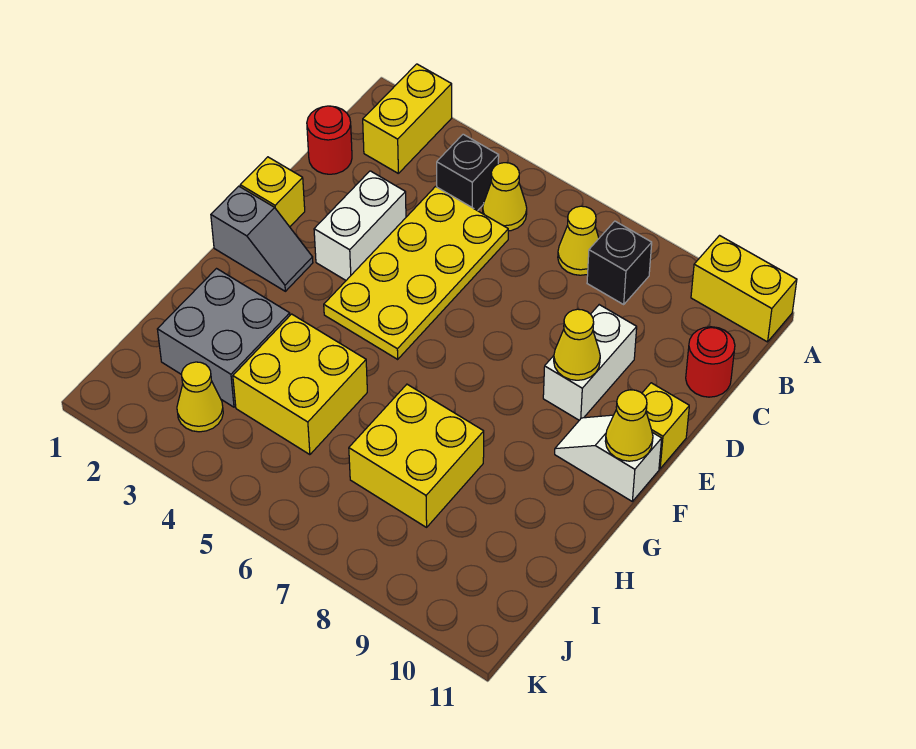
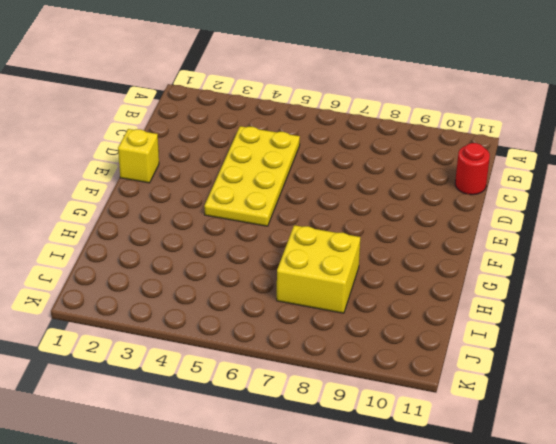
none -> yellow brick A2:B2 level 1
none -> yellow brick A10:A11 level 1
none -> black brick B4 level 1

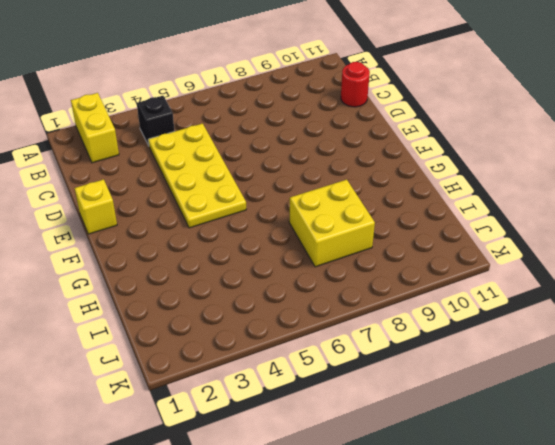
none -> yellow brick A10:A11 level 1
none -> yellow cone B5 level 1
none -> yellow cone B7 level 1

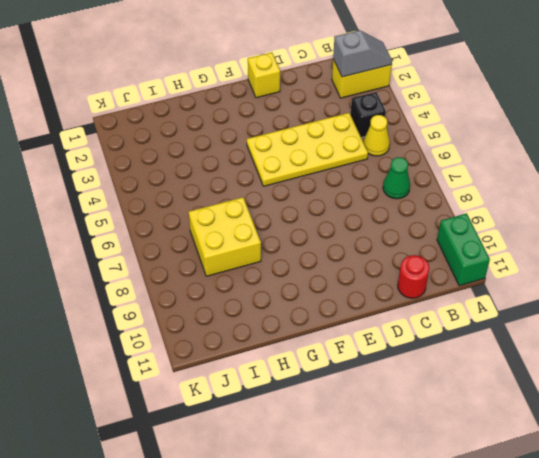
grey slope A2:B2 level 2 top B -> grey slope F1:F2 level 1 top 1
green brick A10:A11 level 1 -> yellow brick A10:A11 level 1
green cone B7 level 1 -> yellow cone B7 level 1
none -> black brick B8 level 1
none -> red round brick C1 level 1
none -> white brick D3:E3 level 1

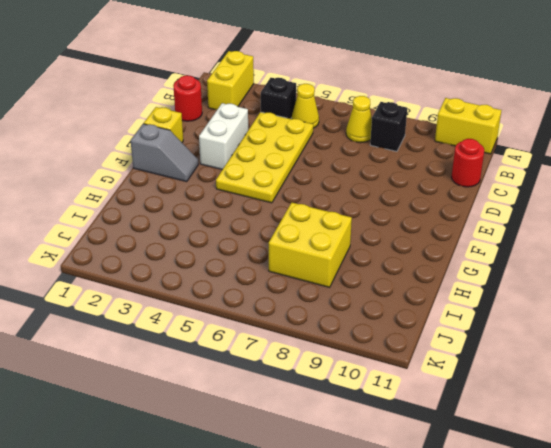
none -> white brick D9:E9 level 1
none -> yellow brick E11 level 1
none -> white slope F10:F11 level 1 top 11

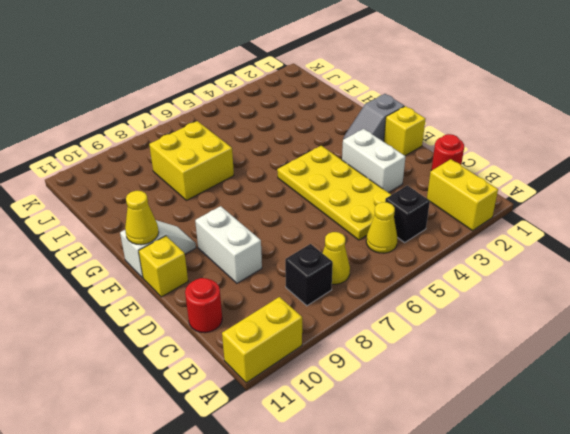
none -> grey brick H2:I3 level 1
none -> yellow brick H4:I5 level 1
none -> yellow cone J3 level 1

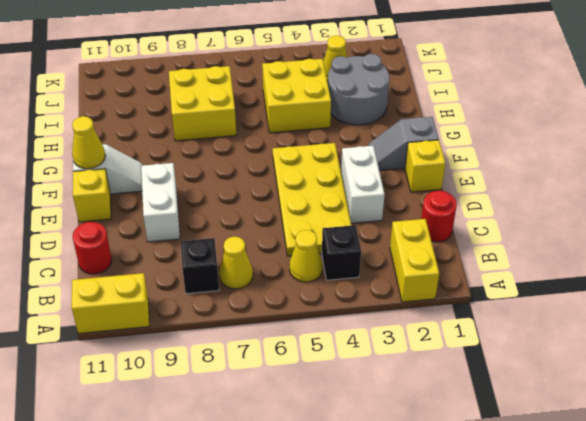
grey round brick H2:I3 level 1 -> grey brick H2:I3 level 1
none -> yellow cone E9 level 2

